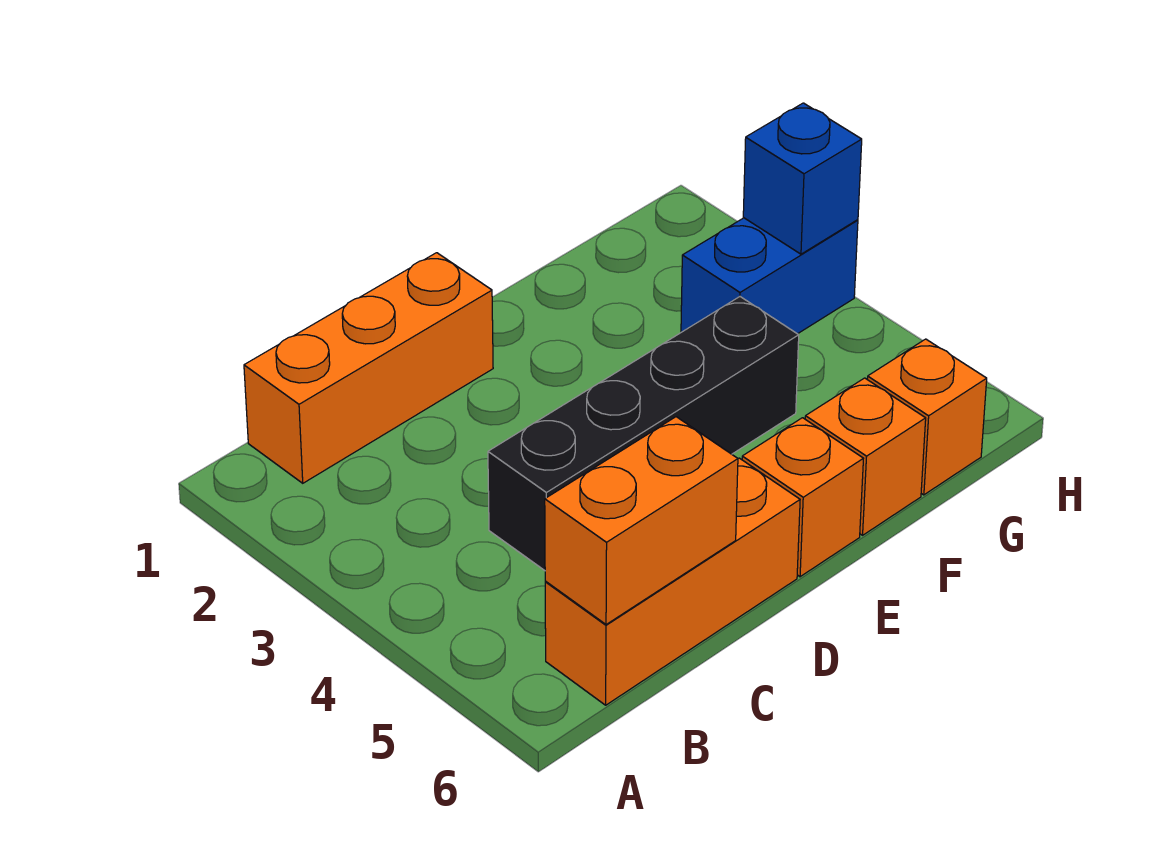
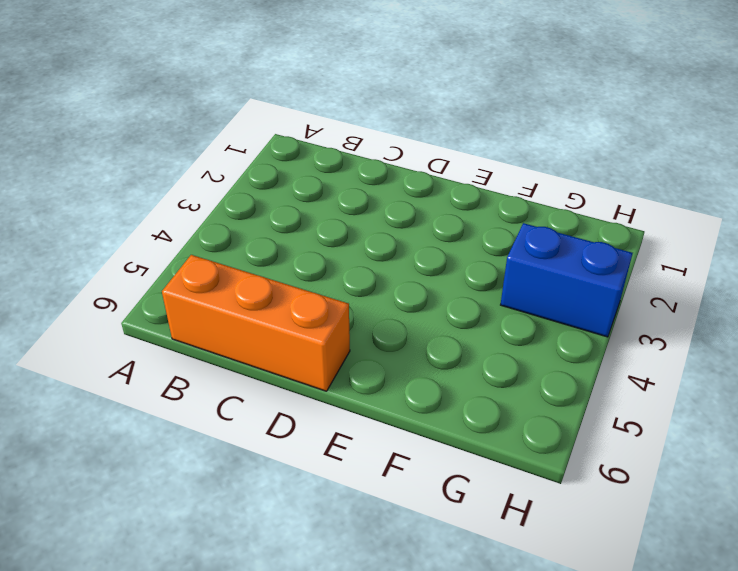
none -> orange brick B1:D1 level 1
none -> black brick C4:F4 level 1

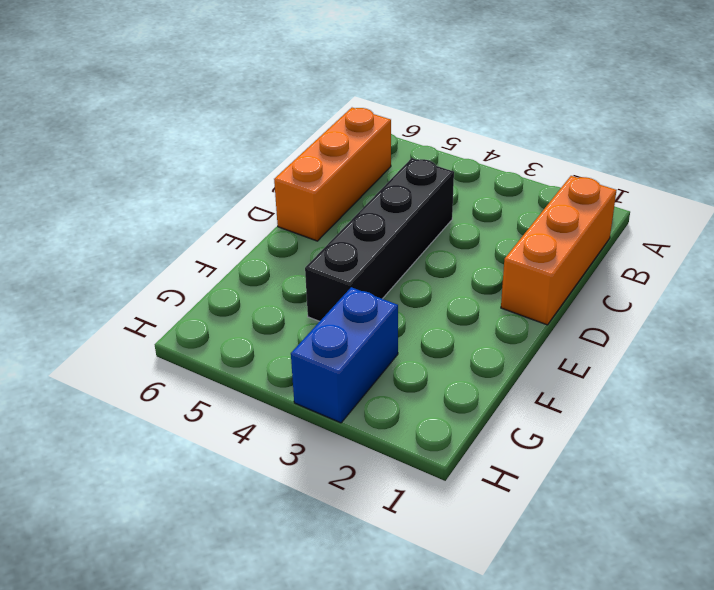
none -> orange brick E6 level 1
none -> orange brick F6 level 1

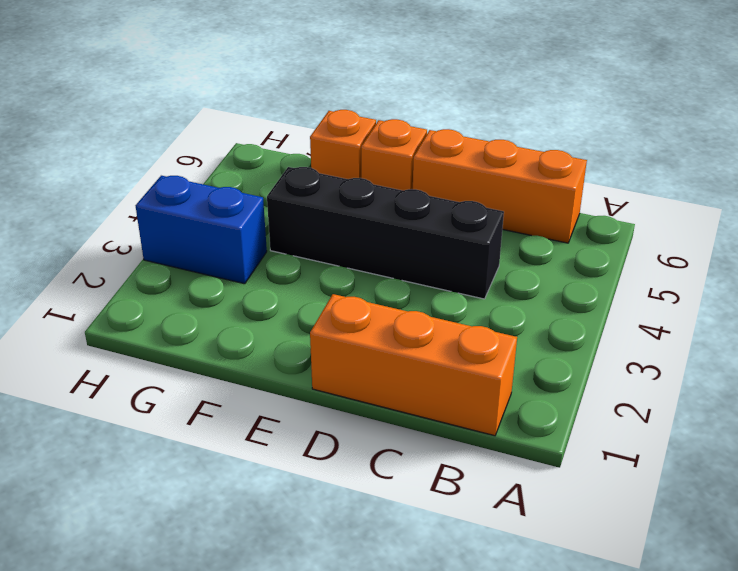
none -> orange brick G6 level 1
none -> orange brick B6:C6 level 2

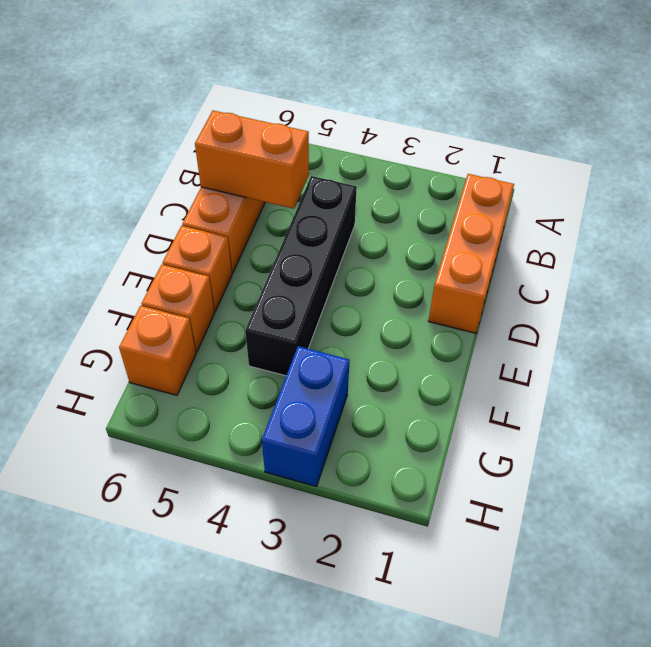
orange brick C5:C6 level 2 -> orange brick B6:C6 level 2
none -> blue brick H3 level 2

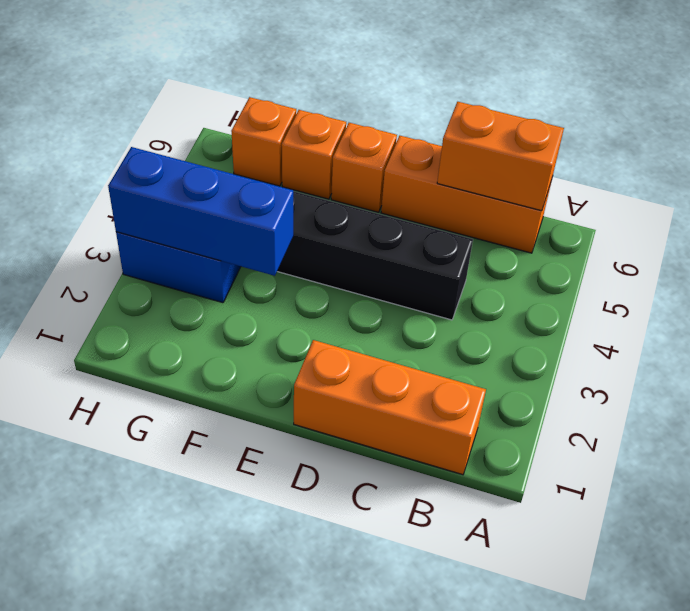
blue brick F3:H3 level 2 -> blue brick H3 level 2

